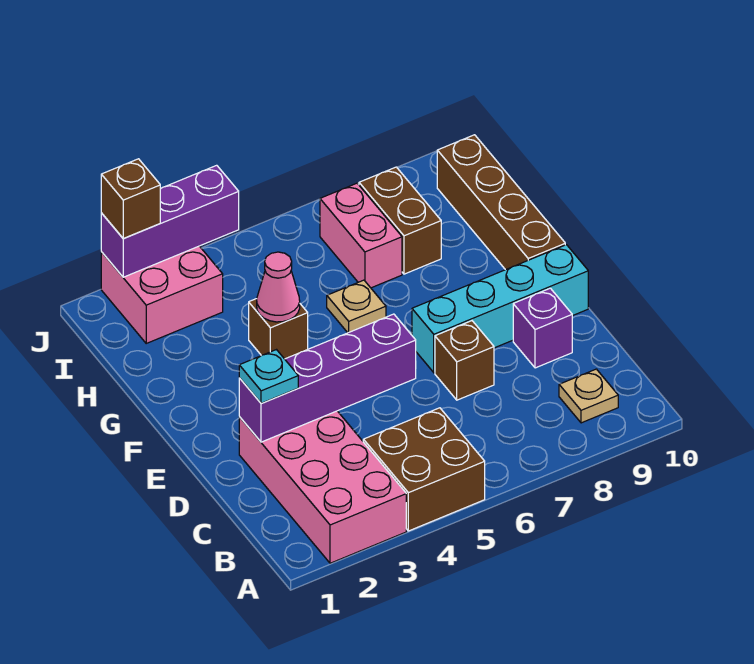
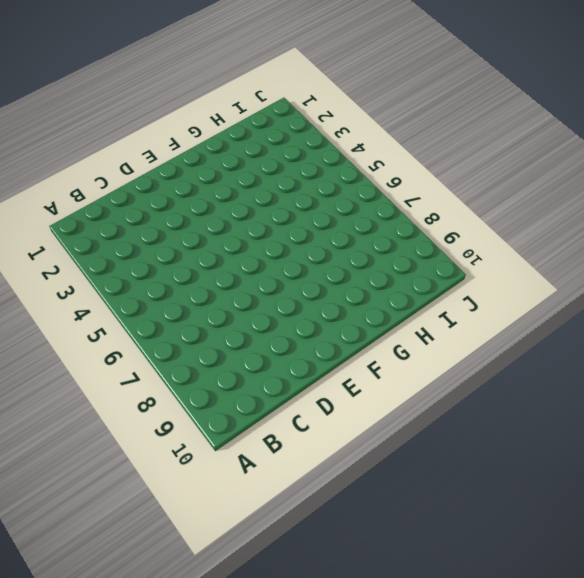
none -> pink brick A2:D3 level 1
none -> brown brick A4:B5 level 1
none -> tan plate B9 level 1

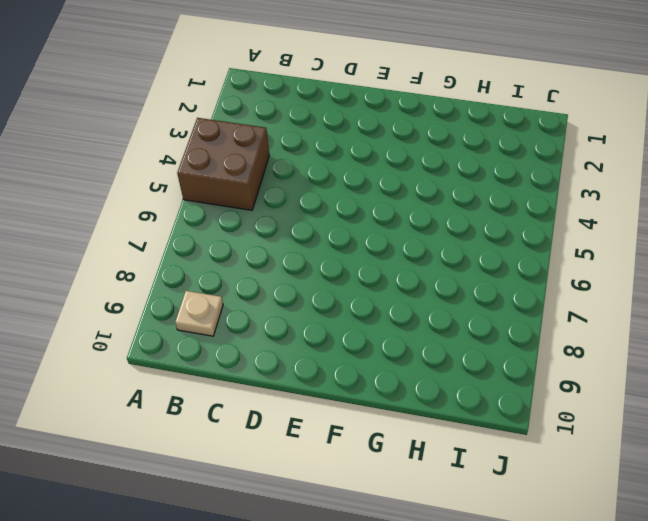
none -> pink brick A2:D3 level 1
none -> brown brick D7 level 1
none -> purple brick D9 level 1

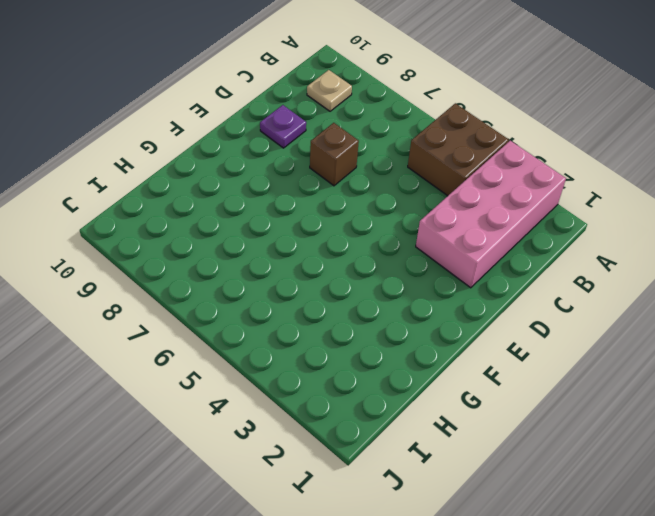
purple plate D9 level 1 -> purple brick D9 level 1
none -> cyan brick E7:E10 level 1
none -> brown brick F10:I10 level 1
none -> brown brick G4 level 1

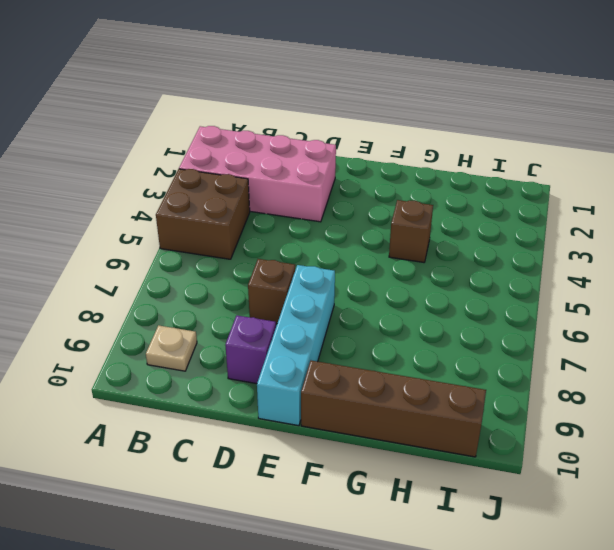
none -> tan plate G6 level 1
none -> pink brick H7:I7 level 1
none -> brown brick H8:I8 level 1

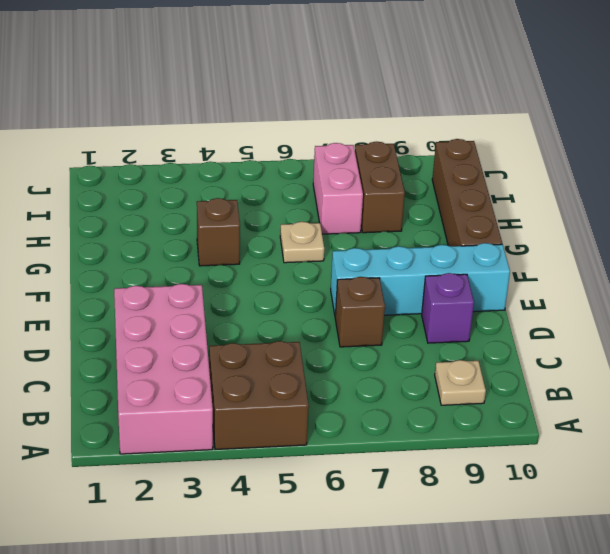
none -> pink brick I2:J3 level 1
none -> purple brick D2:D5 level 2
none -> pink cone G4 level 2

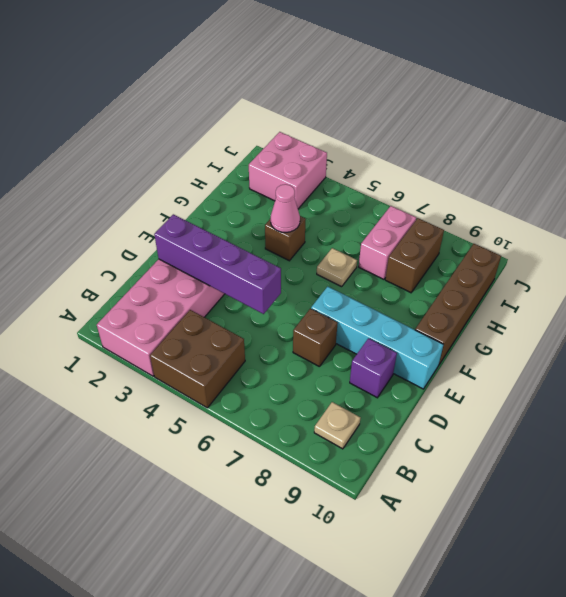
none -> purple brick J2:J4 level 2
none -> cyan plate D2 level 3
none -> brown brick J2 level 3

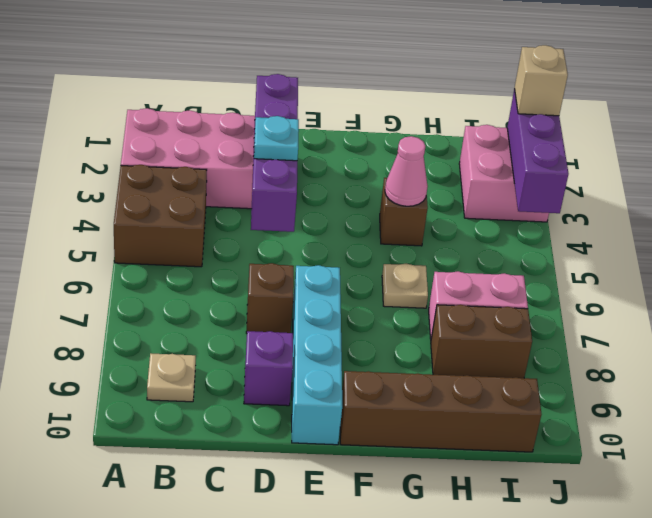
cyan plate D4 level 3 -> cyan plate D2 level 3
tan brick J2 level 3 -> brown brick J2 level 3

